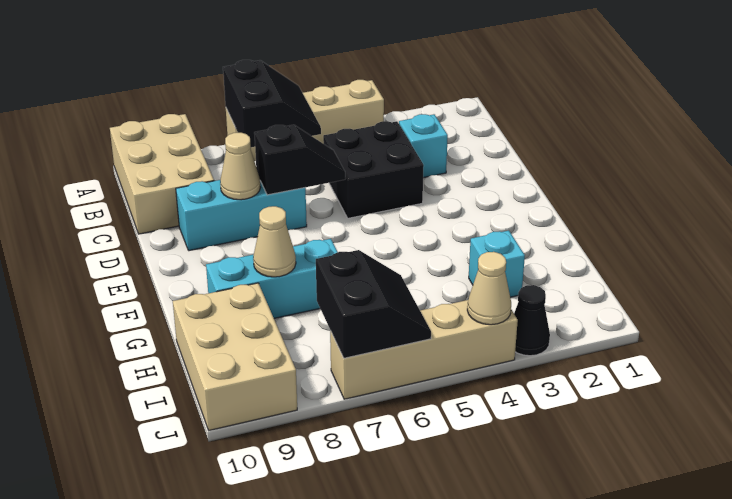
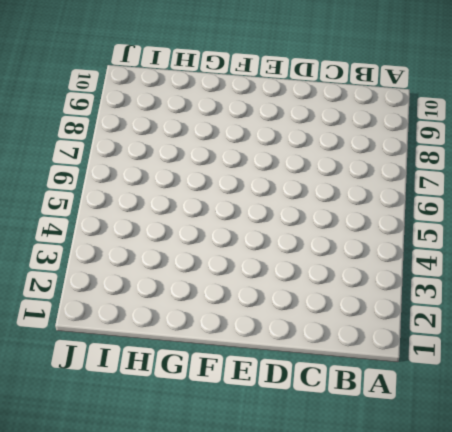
none -> tan brick A4:A7 level 1
none -> tan brick A9:C10 level 1
none -> cyan brick C3 level 1

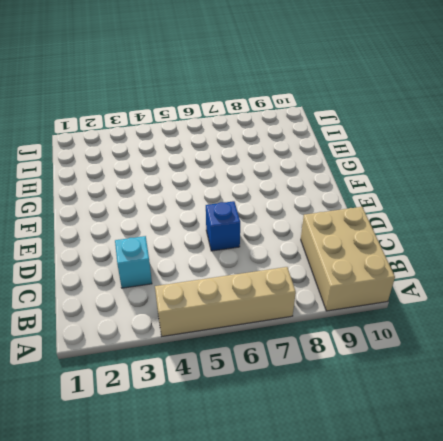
blue brick D6 level 1 -> none
none -> black brick C4:D5 level 1
none -> cyan brick D7:D9 level 1
none -> cyan brick G7:G9 level 1

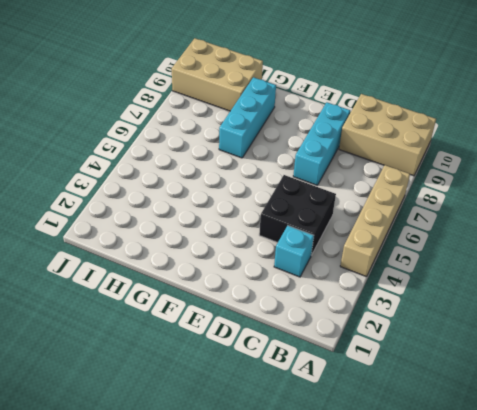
none -> cyan brick H3 level 1
none -> black cone J3 level 1
none -> tan brick J4:J7 level 1

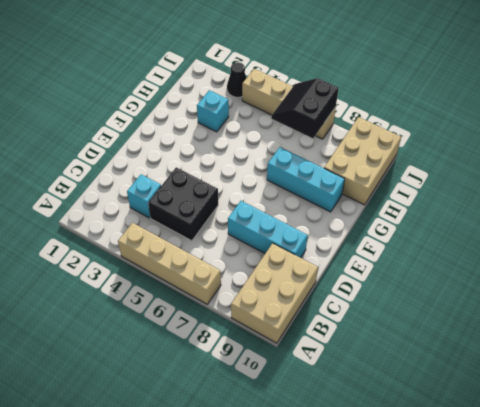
none -> black slope A6:B7 level 2 top 7
none -> black slope D6:D7 level 2 top 7
none -> tan cone D8 level 2

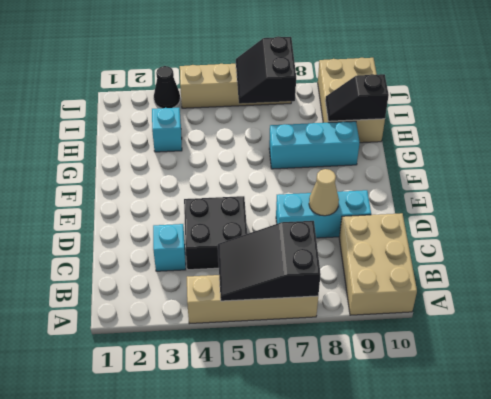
black slope A5:B7 level 2 top 7 -> black slope A6:B7 level 2 top 7
black slope H9:H10 level 2 top 10 -> black slope D6:D7 level 2 top 7
none -> tan cone G8 level 2
none -> tan cone J4 level 2

